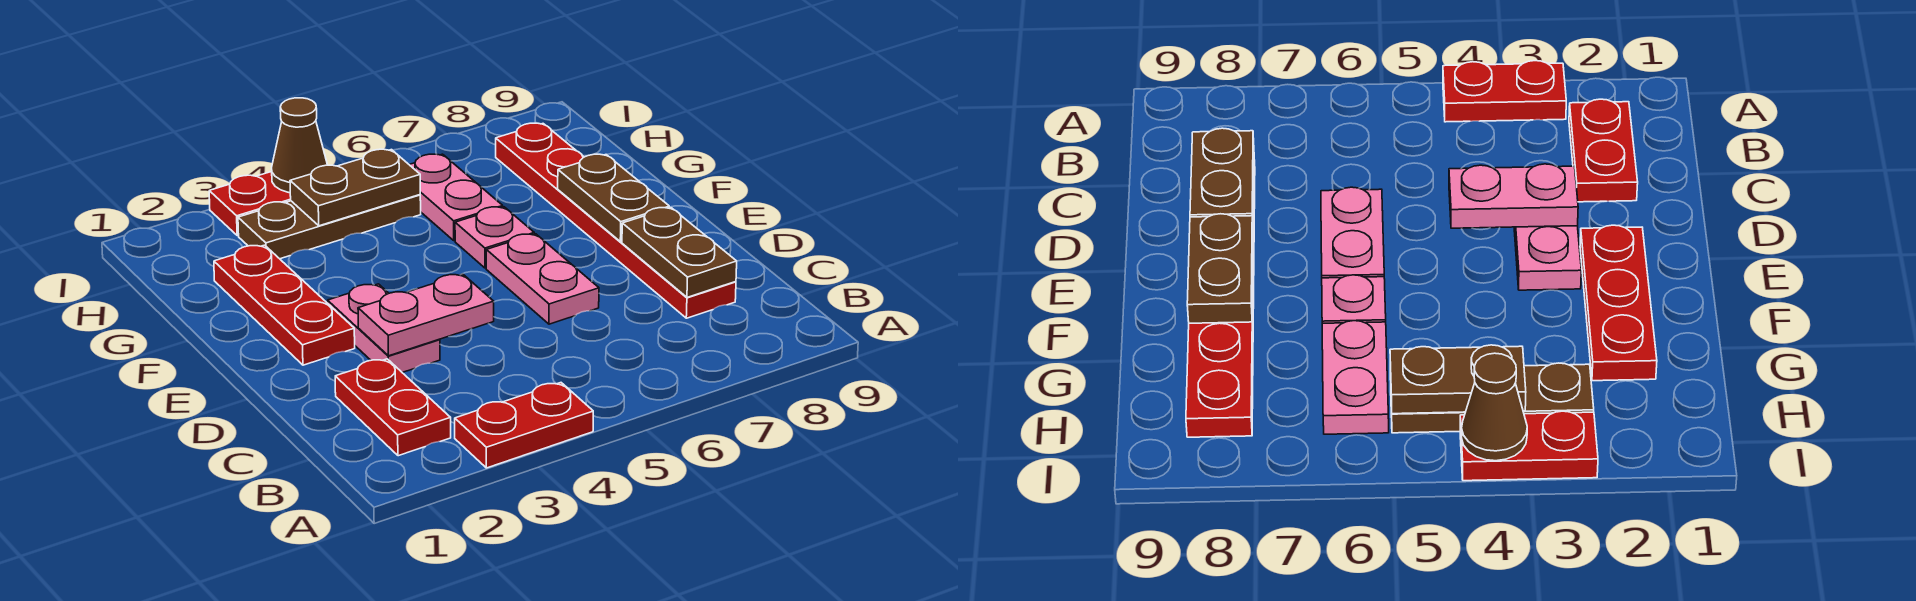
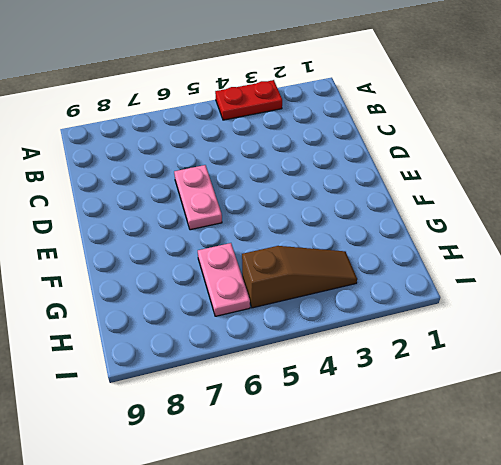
brown slope H3:H5 level 1 top 5 -> brown plate H3:H5 level 1
none -> red plate B2:C2 level 1
none -> red plate C8:H8 level 1
none -> pink plate D3:E3 level 1

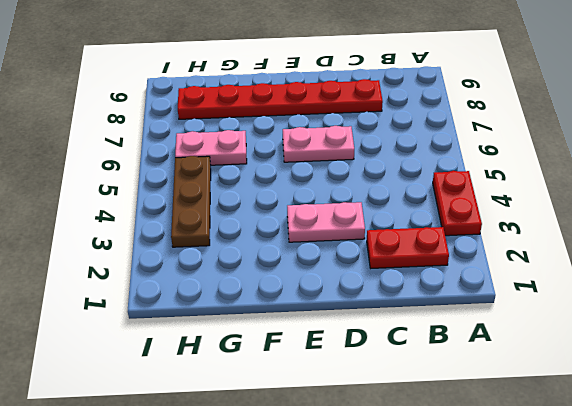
none -> red plate E2:G2 level 1
none -> pink plate F6 level 1
none -> red plate I3:I4 level 1

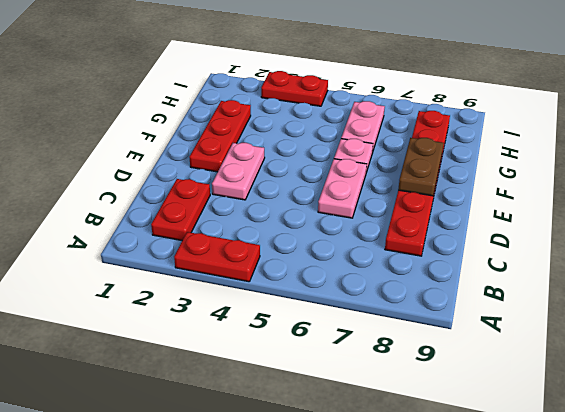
none -> brown plate H3:H5 level 1
none -> brown plate C8:D8 level 2
none -> pink plate D3:D4 level 2

